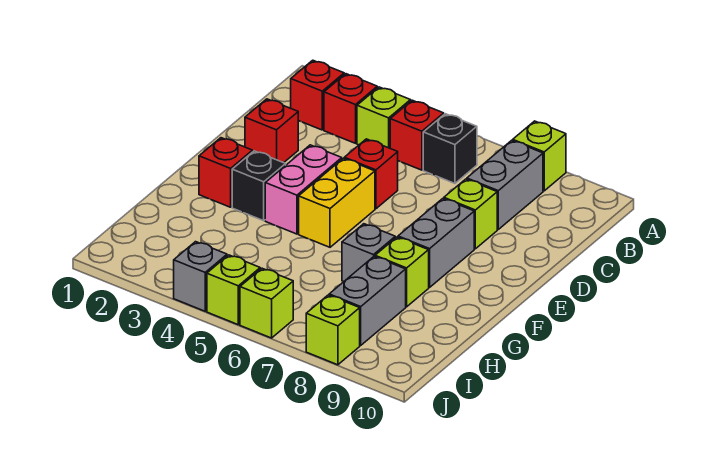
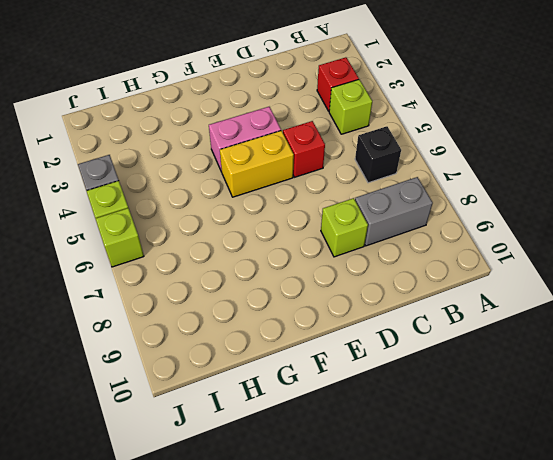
none -> lime brick A8 level 1
none -> red brick B2 level 1
none -> red brick B5 level 1

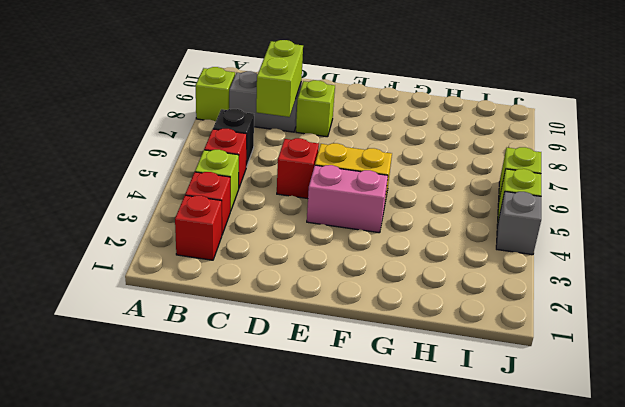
lime brick C7:C8 level 2 -> none
none -> red brick D2 level 1
none -> grey brick E8:F8 level 1
none -> red brick F2 level 1

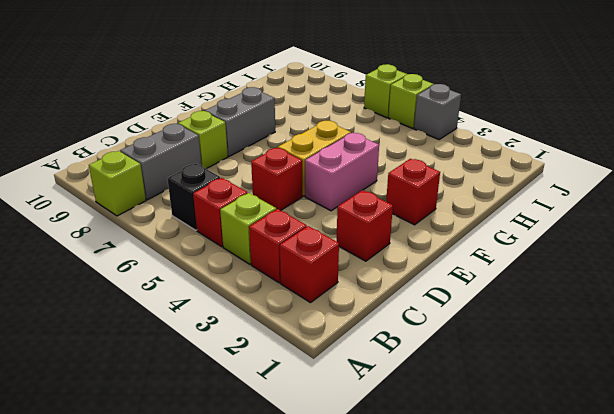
none -> black brick F3 level 1
none -> grey brick G7 level 1
none -> lime brick G8 level 1

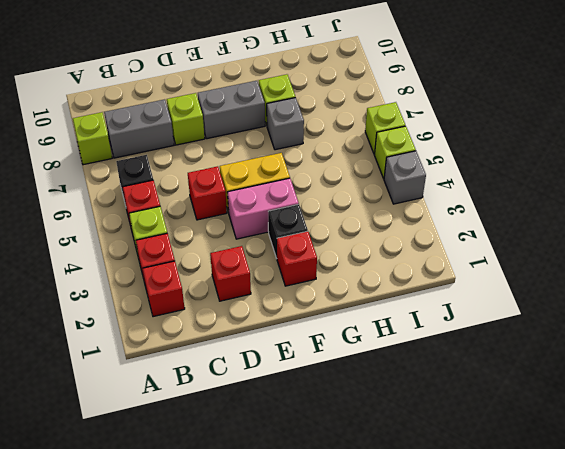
none -> grey brick H8:I8 level 1
none -> lime brick J8 level 1

